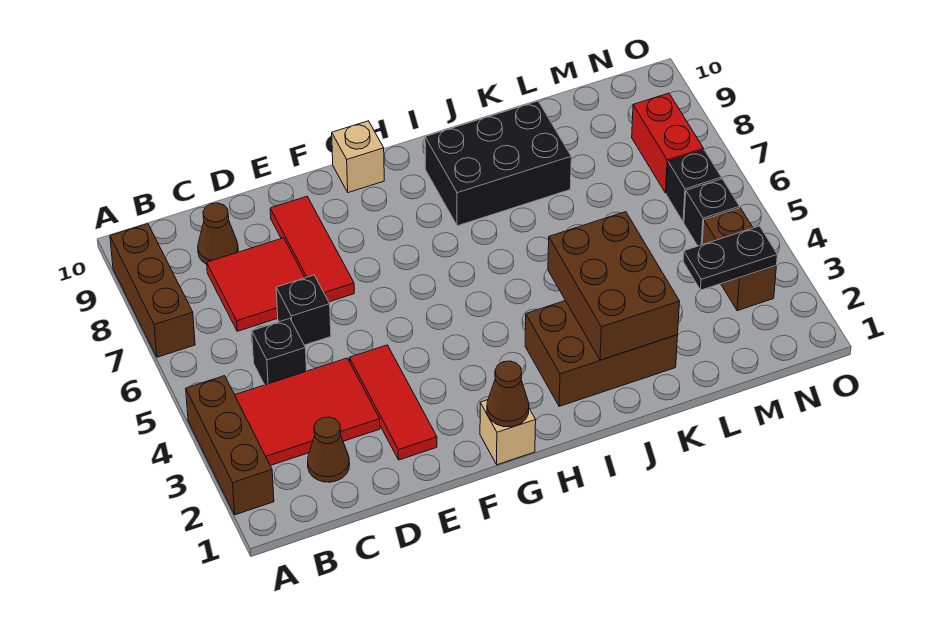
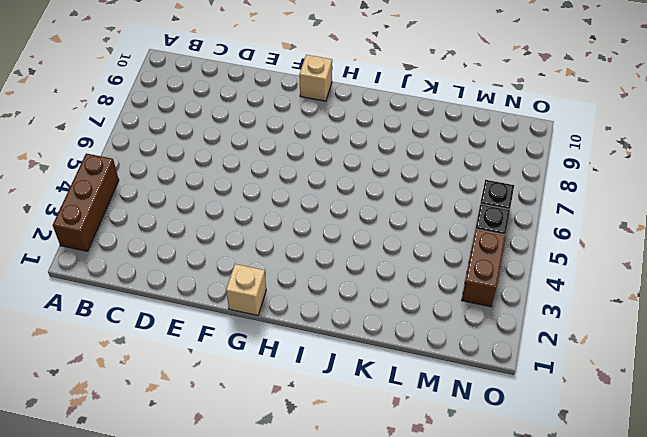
none -> brown brick A7:A9 level 1
none -> red tile B3:D4 level 1
none -> brown cone C2 level 1

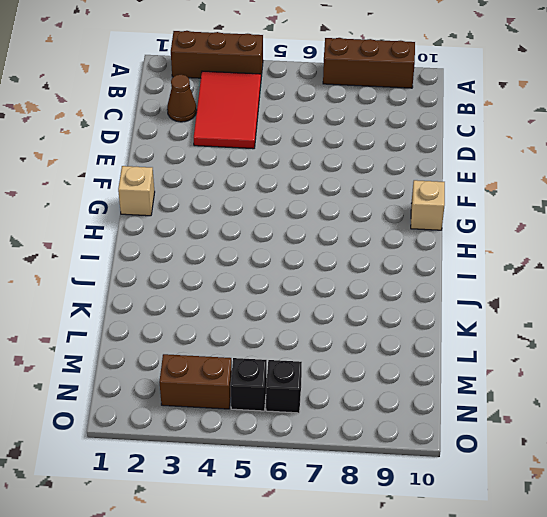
none -> black brick C5 level 1
none -> red tile C7:D8 level 1
none -> brown cone C9 level 1

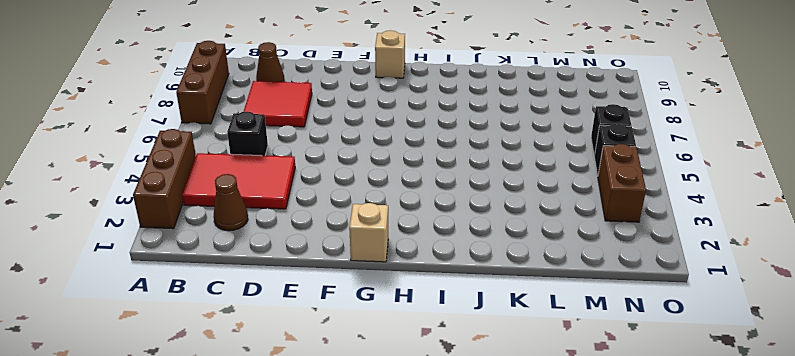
none -> black brick D6 level 1
none -> red tile E2:E4 level 1
none -> red tile E7:E9 level 1

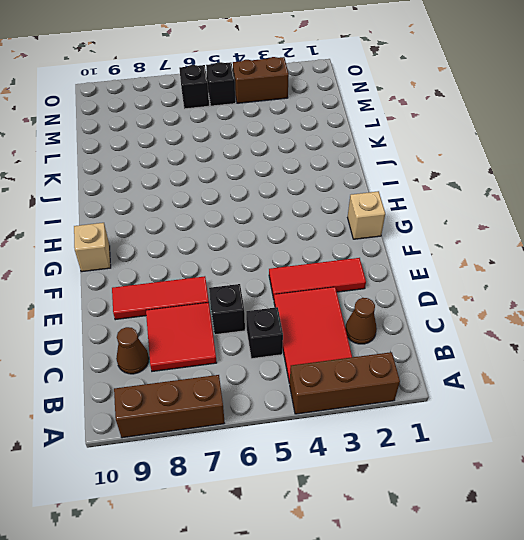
none -> brown brick I2:K3 level 1
none -> black brick I8:K9 level 1
none -> red brick N7:N8 level 1

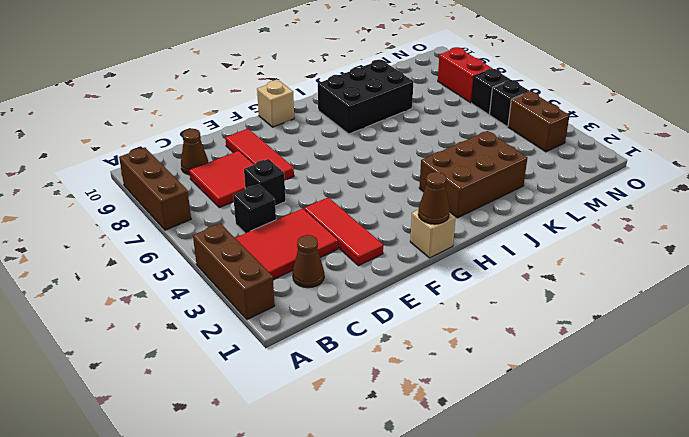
none -> brown brick J2:K4 level 2
none -> black plate M3:N3 level 2

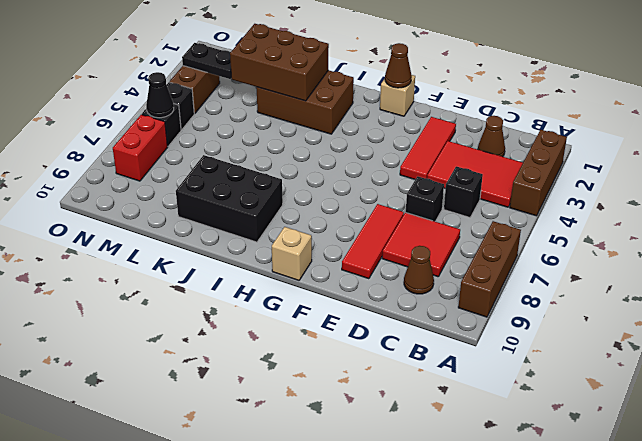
brown brick J2:L3 level 2 -> brown brick J2:K4 level 2
black cone N6 level 2 -> none

